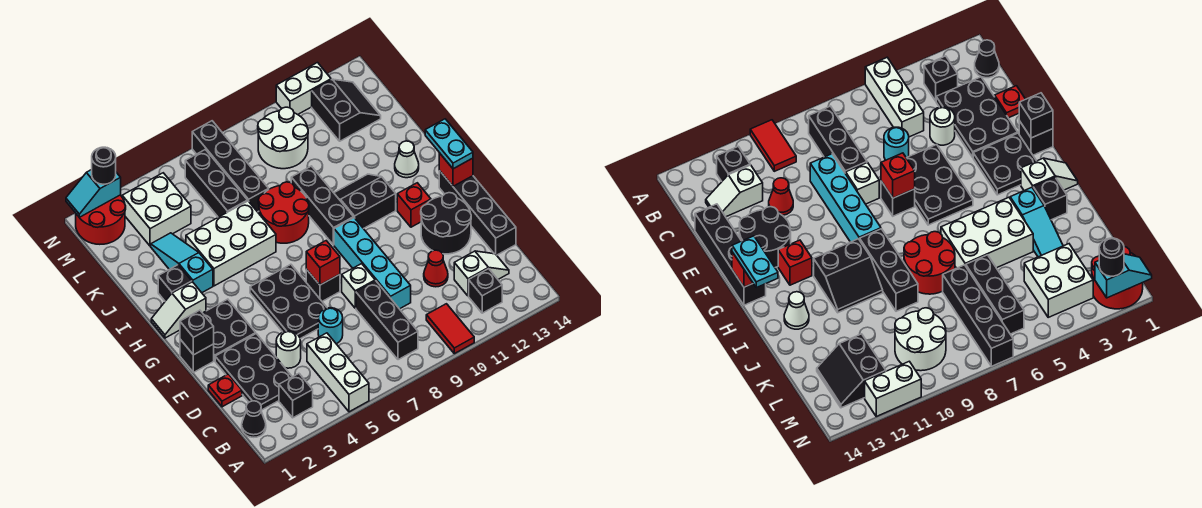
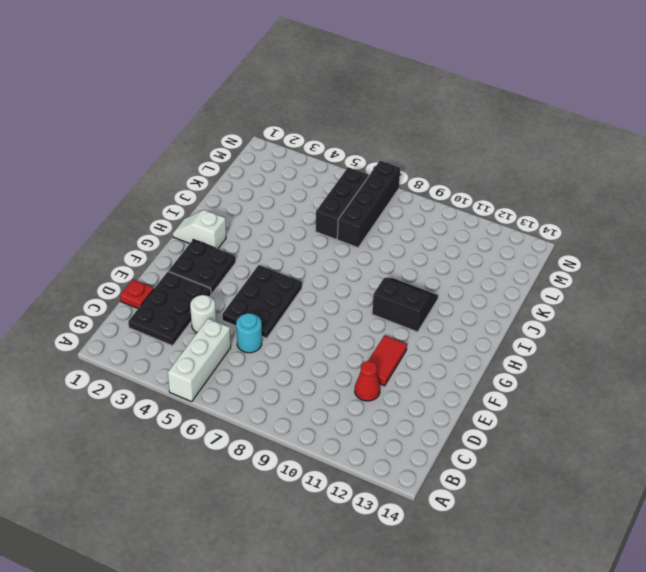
red tile E11:F11 level 1 -> red tile A10:B10 level 1
none -> black cone B1 level 1
none -> black brick B3 level 1
none -> black brick B8:D8 level 1
none -> black brick B12 level 1

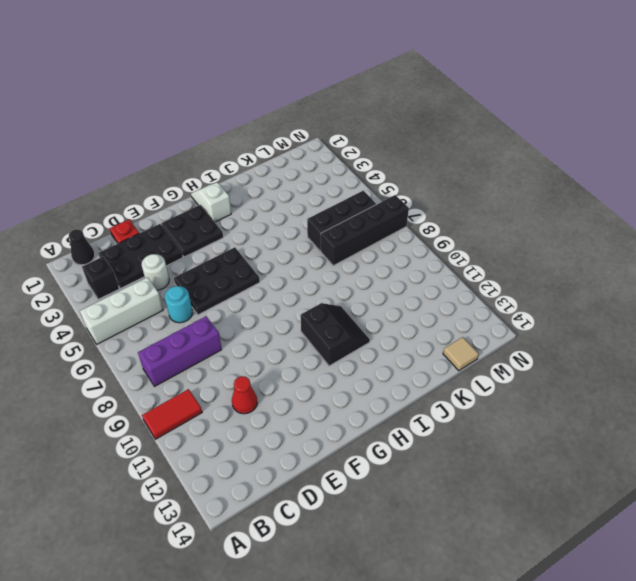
purple brick B8:D8 level 1 -> black brick B8:D8 level 1
tan tile L14 level 1 -> none
none -> black brick B12 level 1
none -> white slope C12:C13 level 1 top 12
none -> cyan brick D9:G9 level 1
none -> black brick D14:G14 level 1

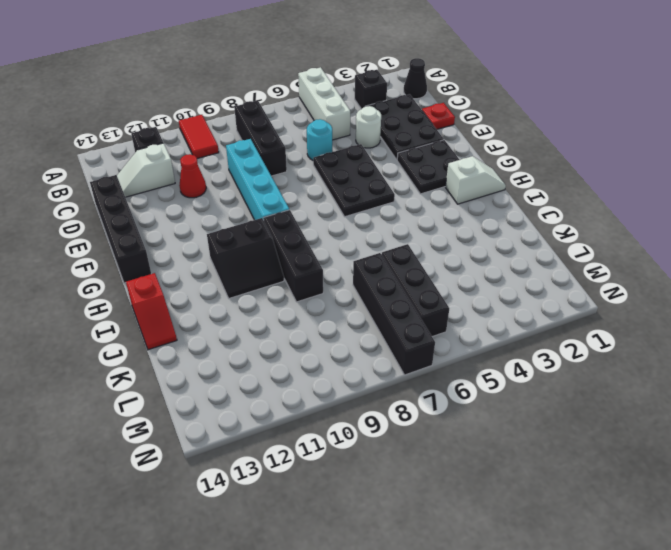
red slope I14:J14 level 1 top I -> none
none -> white brick E8 level 1
none -> black round brick E12:F13 level 1
none -> black brick F1 level 1
none -> black brick F7 level 1

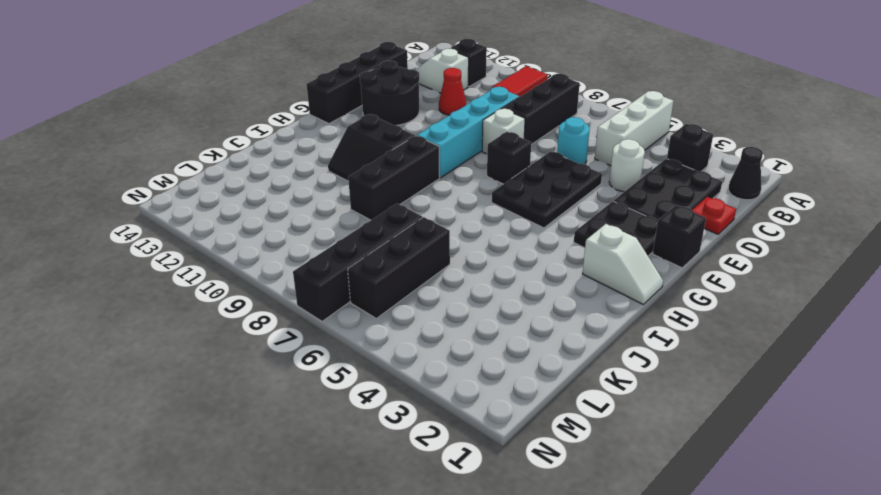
none -> red brick G12 level 1
none -> black brick I2 level 1
none -> cyan slope I3:K3 level 1 top I
none -> white brick I4:J6 level 1

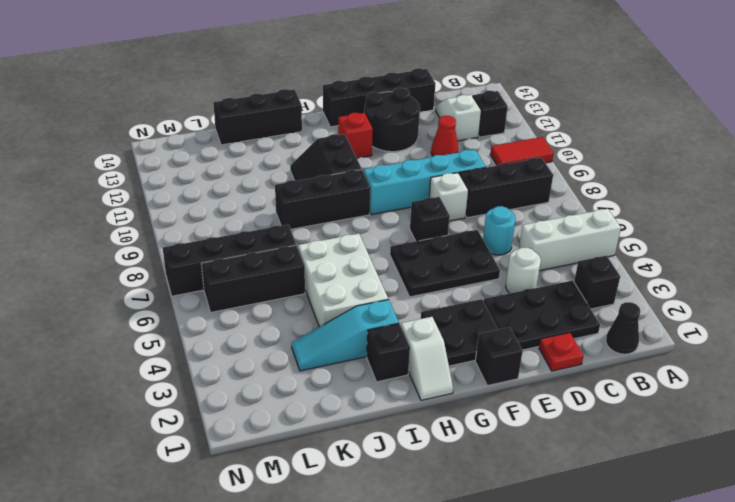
black brick I14:K14 level 1 -> none
none -> red round brick I7:J8 level 1
none -> white cone I13 level 1
none -> white brick L3:M4 level 1
none -> white round brick L9:M10 level 1

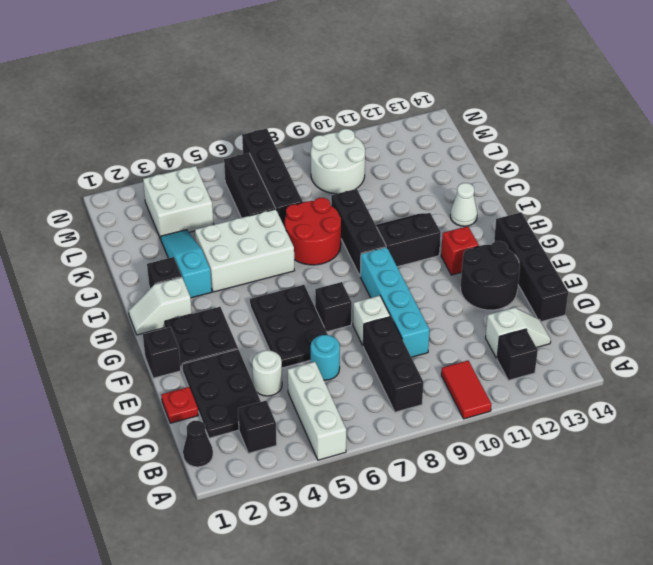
none -> red cone D11 level 1
none -> black slope L12:M13 level 1 top 12
none -> red round brick M1:N2 level 1
none -> white brick N11:N12 level 1

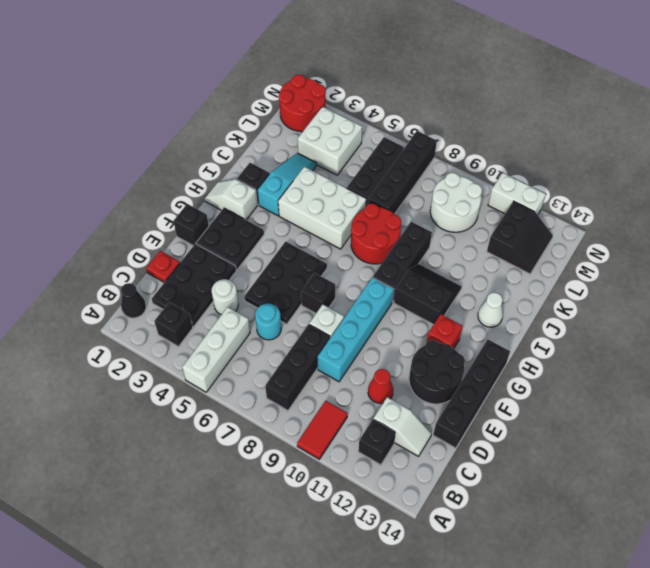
none -> black brick F1 level 2
none -> red brick F7 level 2
none -> red brick G14 level 2
none -> cyan slope N1:N2 level 2 top 2

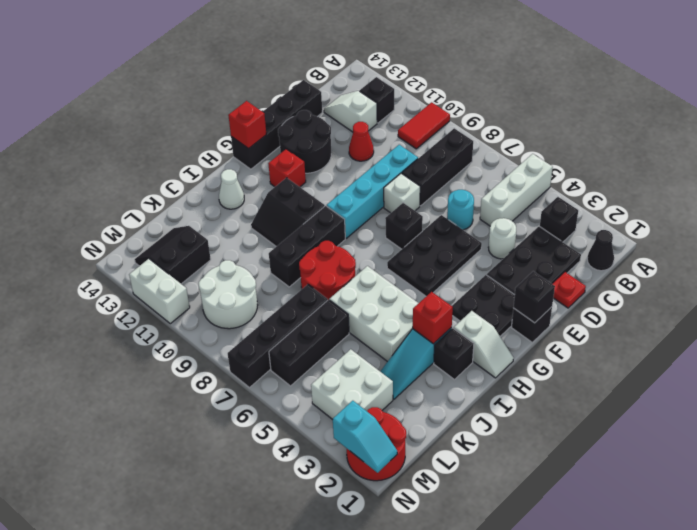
red brick I3 level 2 -> red brick F7 level 2
none -> cyan plate G14:H14 level 3
none -> black round brick N2 level 3

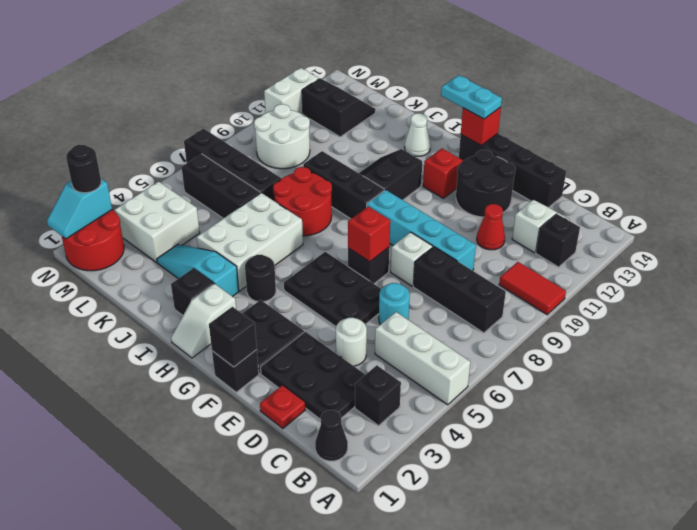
black round brick H4 level 1 -> none

